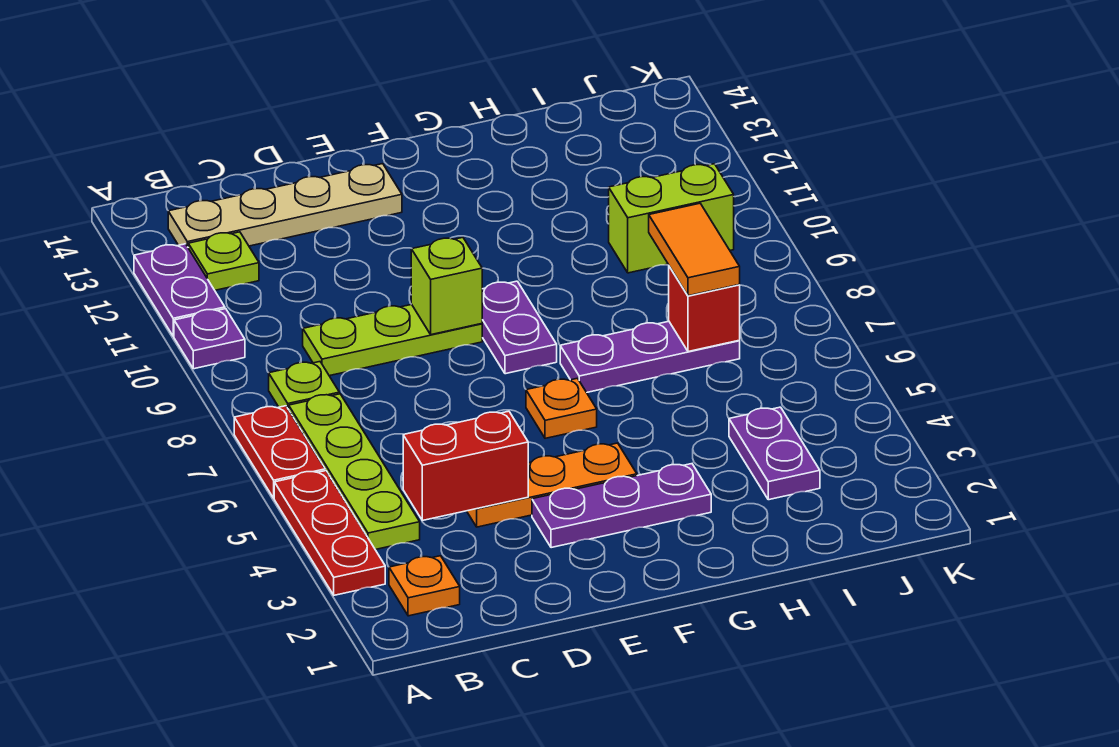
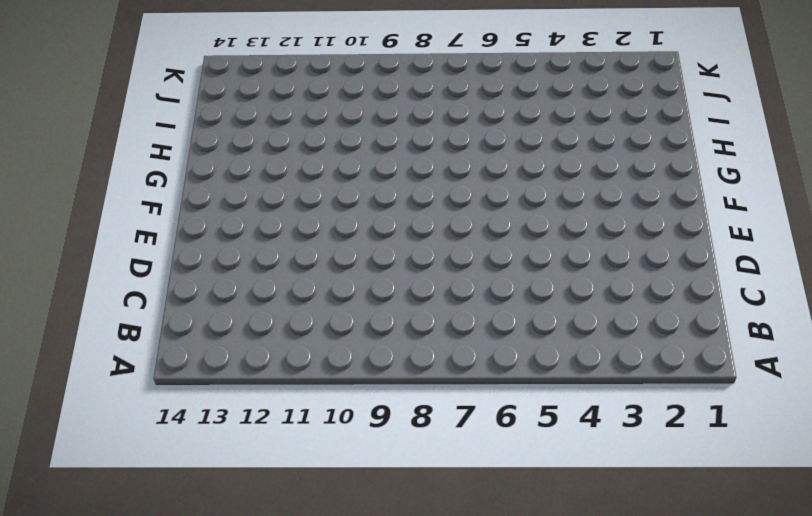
none -> red plate A3:A5 level 1
none -> red plate A6:A7 level 1
none -> purple plate A10 level 1

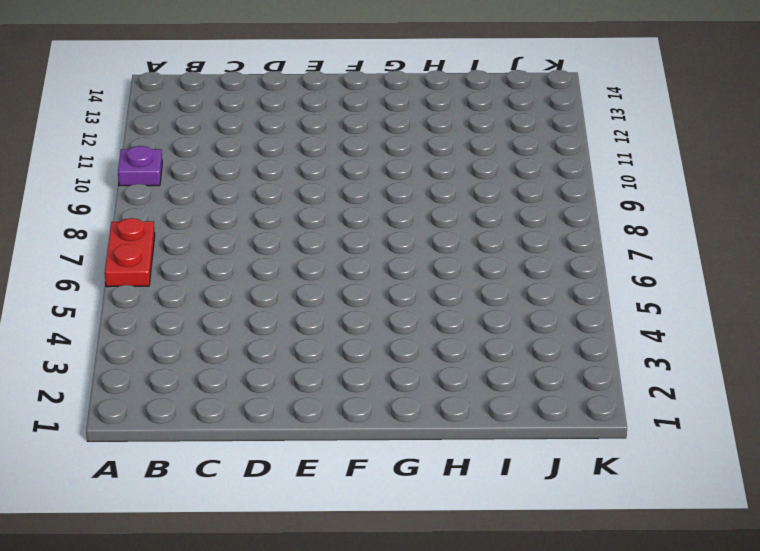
none -> red plate A3:A5 level 1
none -> purple plate A11:A12 level 1
none -> orange plate B2 level 1

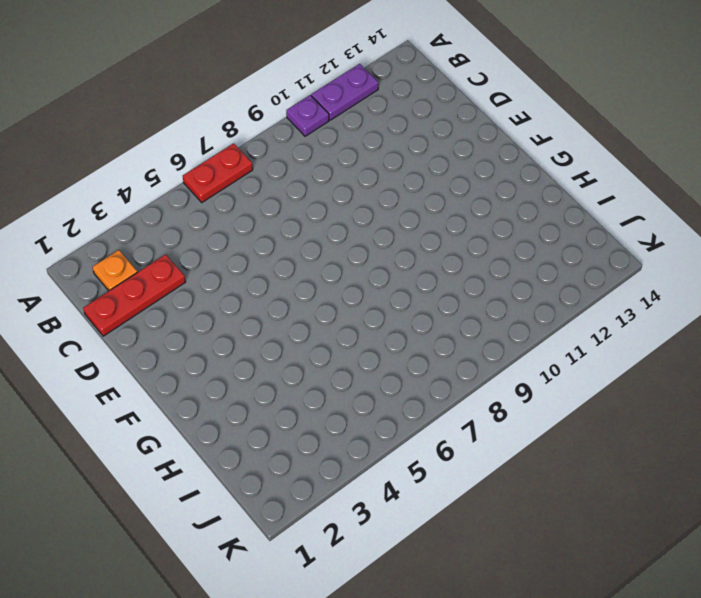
red plate C1:C3 level 1 -> red plate A3:A5 level 1
none -> lime plate B4:B7 level 1
none -> lime plate B8 level 1
none -> lime plate B12 level 1

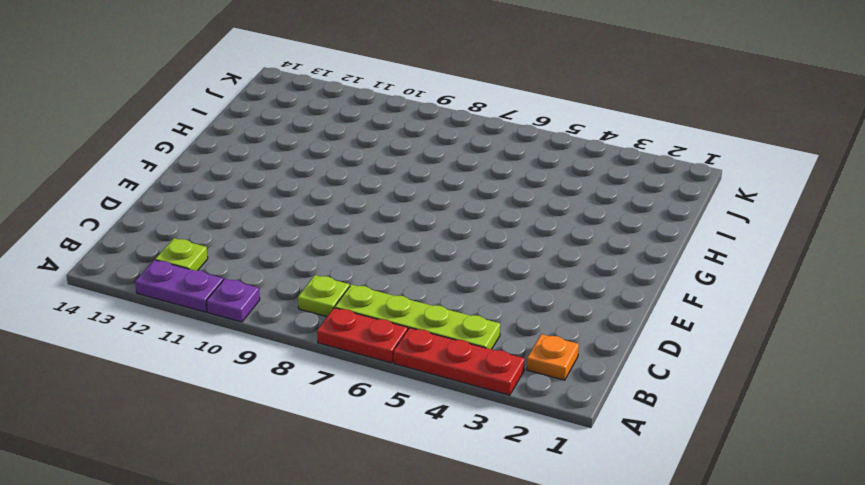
none -> tan plate B13:E13 level 1
none -> lime plate C9:E9 level 1
none -> orange plate D4:F4 level 1

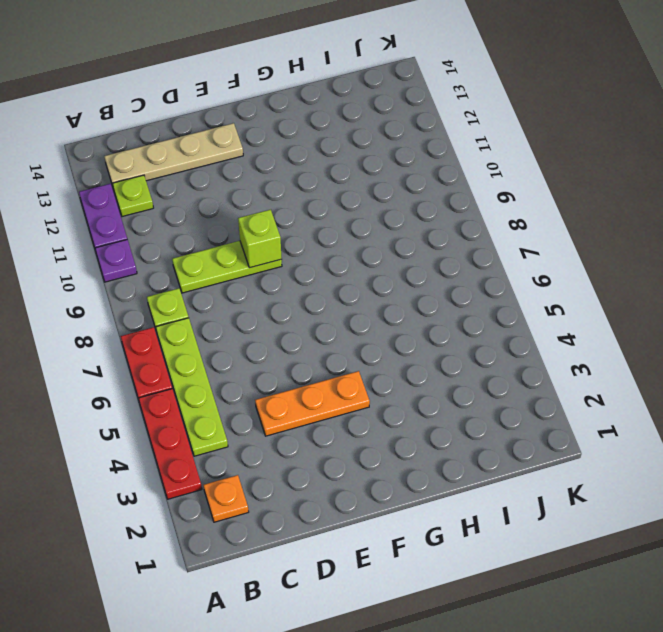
none -> purple plate E3:G3 level 1
none -> orange plate F6 level 1
none -> purple plate F8:F9 level 1

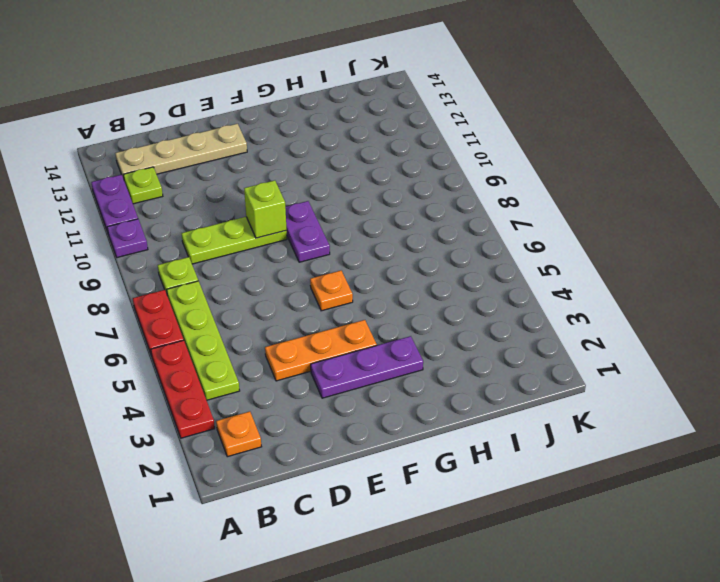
none -> purple plate G7:I7 level 1
none -> purple plate I3:I4 level 1
none -> lime brick I10:J10 level 1

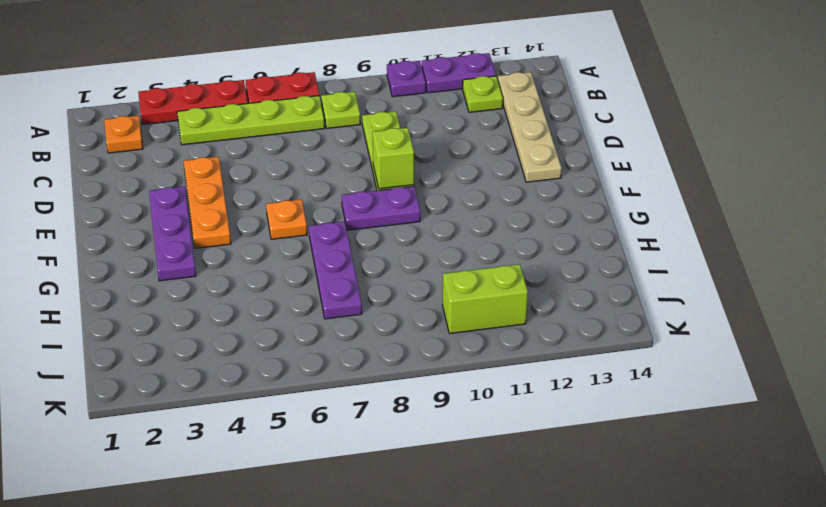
lime brick J10:J11 level 1 -> lime brick I10:J10 level 1
none -> purple plate I3:I4 level 1
none -> red brick C4:D4 level 2
none -> red brick I7 level 2

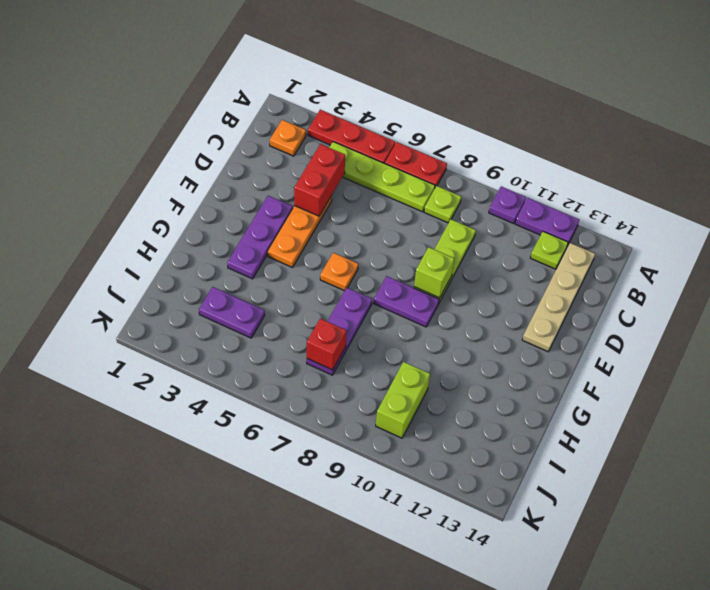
none -> orange tile I7:I8 level 3

